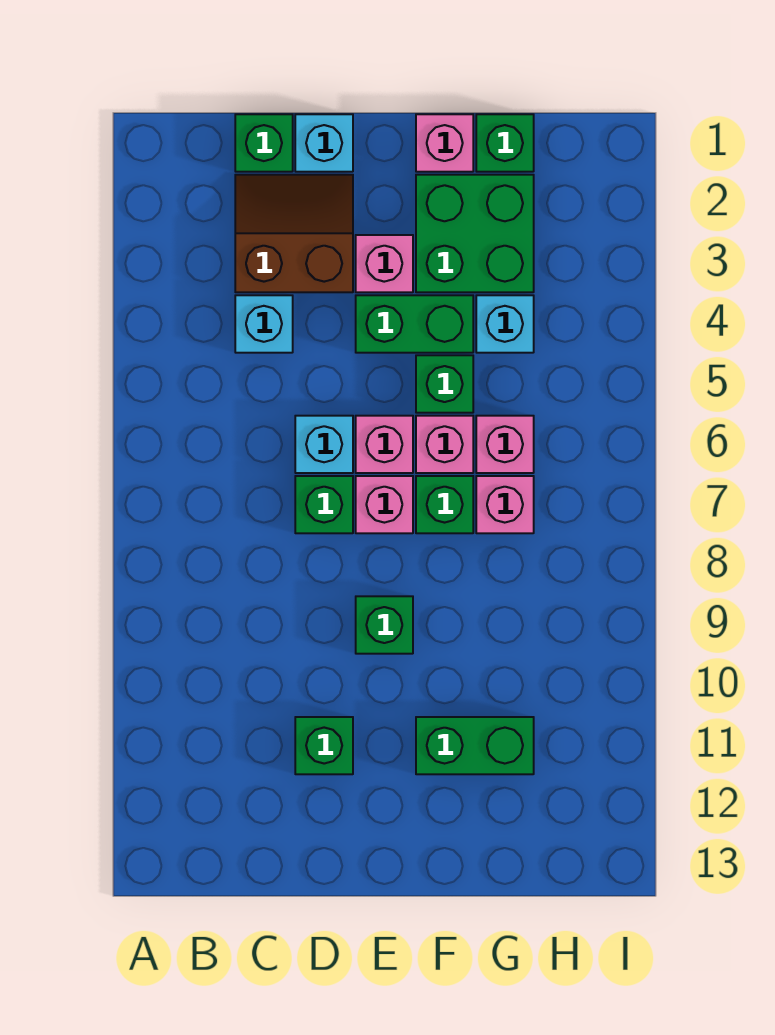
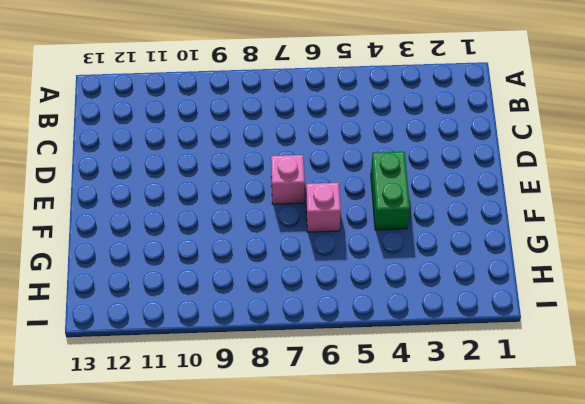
none -> green brick C1 level 1
none -> brown slope C2:D3 level 1 top 3
none -> cyan brick C4 level 1

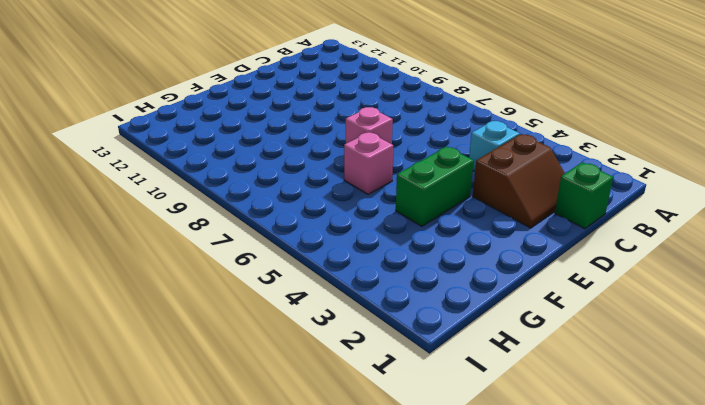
none -> cyan brick D1 level 1
none -> cyan brick D6 level 1
none -> green brick D7 level 1

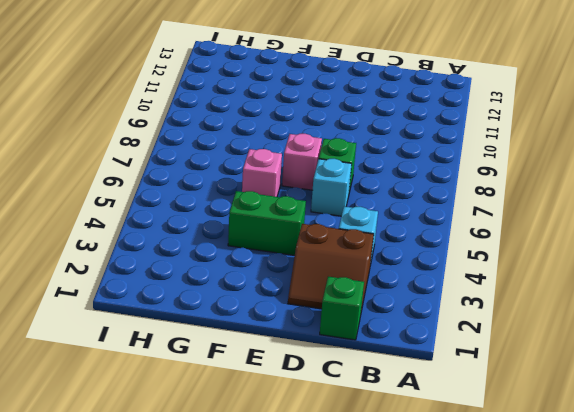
none -> cyan brick D1 level 1
none -> green brick D11 level 1
none -> pink brick E3 level 1

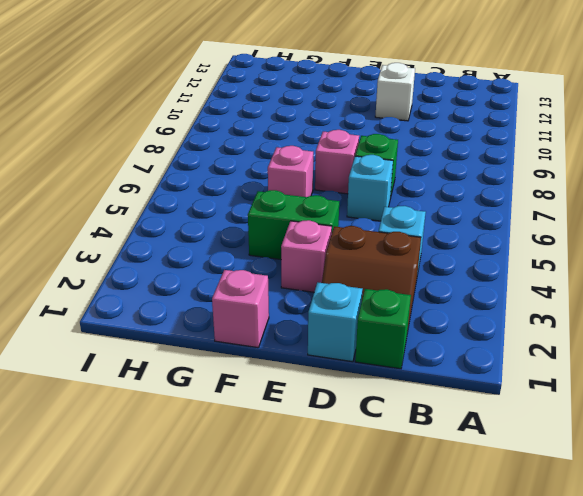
white brick D11 level 1 -> green brick D11 level 1
none -> pink brick E6 level 1
none -> green brick E9 level 1
none -> green brick F2:G3 level 1

